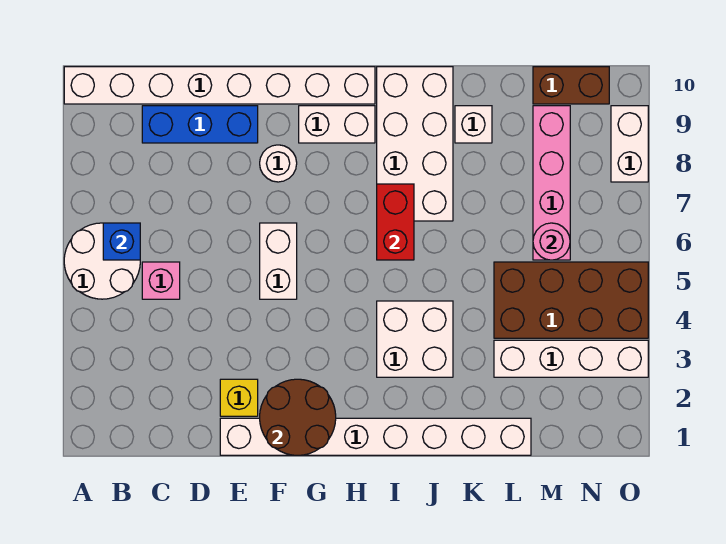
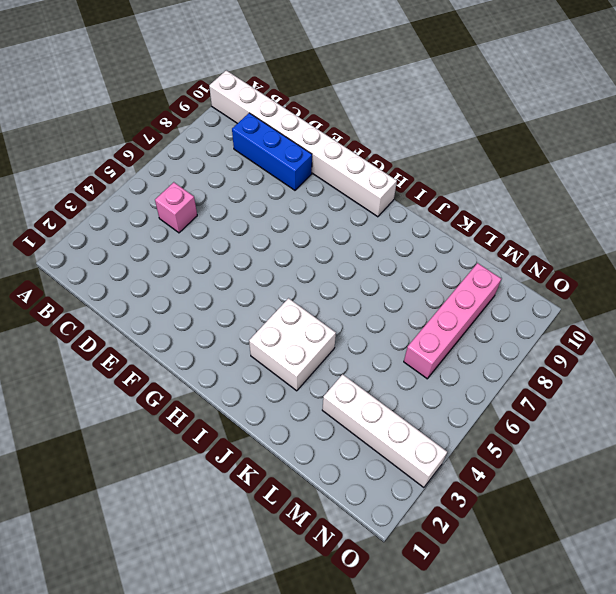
none -> white round brick A5:B6 level 1
none -> white brick E1:L1 level 1
none -> yellow brick E2 level 1

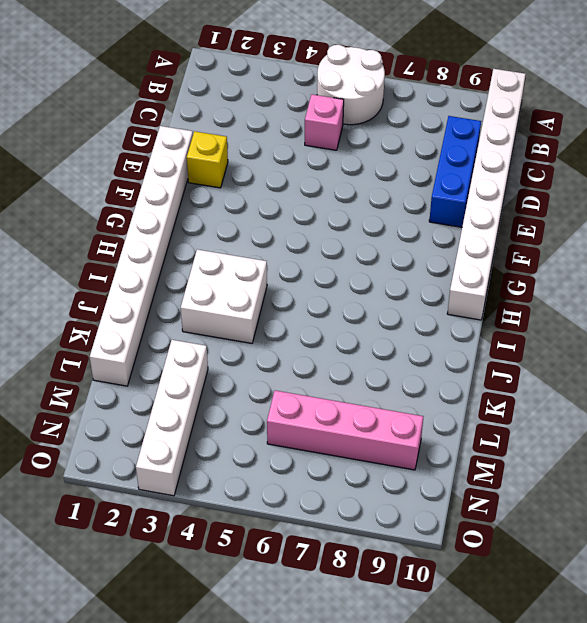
none -> white brick F5:F6 level 1
none -> white round brick F8 level 1
none -> white brick G9:H9 level 1

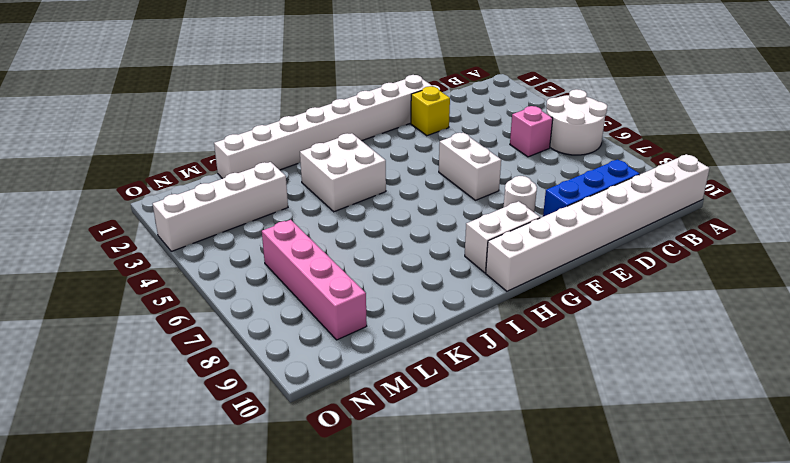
none -> white brick I7:J10 level 1
none -> white brick K9 level 1
none -> brown brick L4:O5 level 1

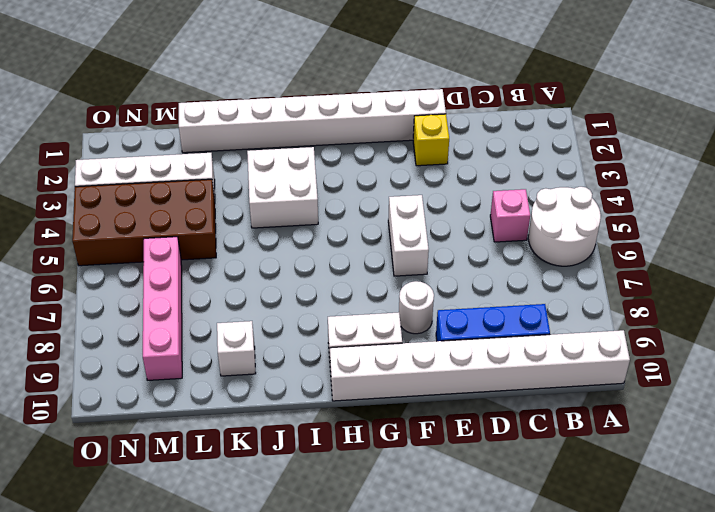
none -> white brick I7:J10 level 1
none -> brown brick M10:N10 level 1
none -> white brick O8:O9 level 1

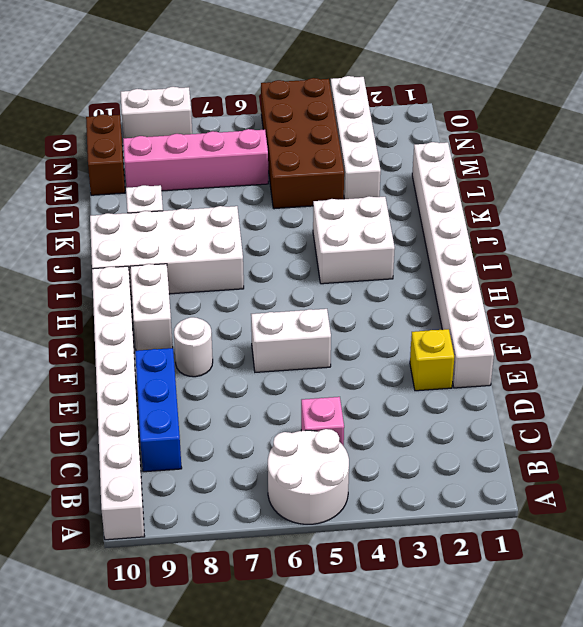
none -> blue brick B6 level 2
none -> brown round brick F1:G2 level 2
none -> red brick I6:I7 level 2

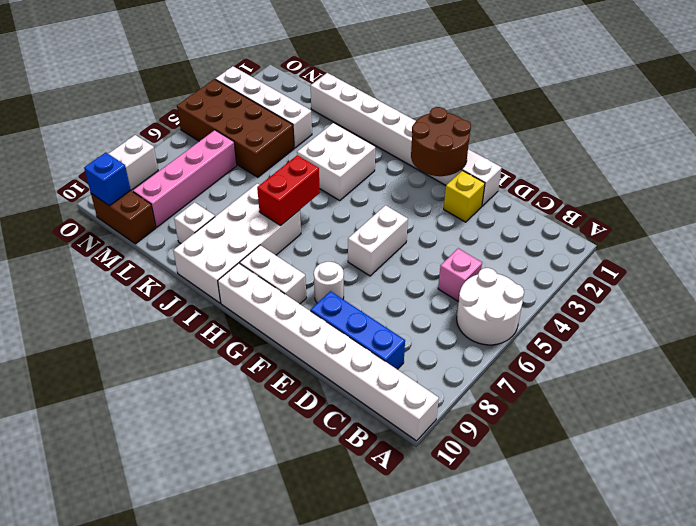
blue brick N10 level 2 -> blue brick B6 level 2
none -> pink round brick M6 level 2

